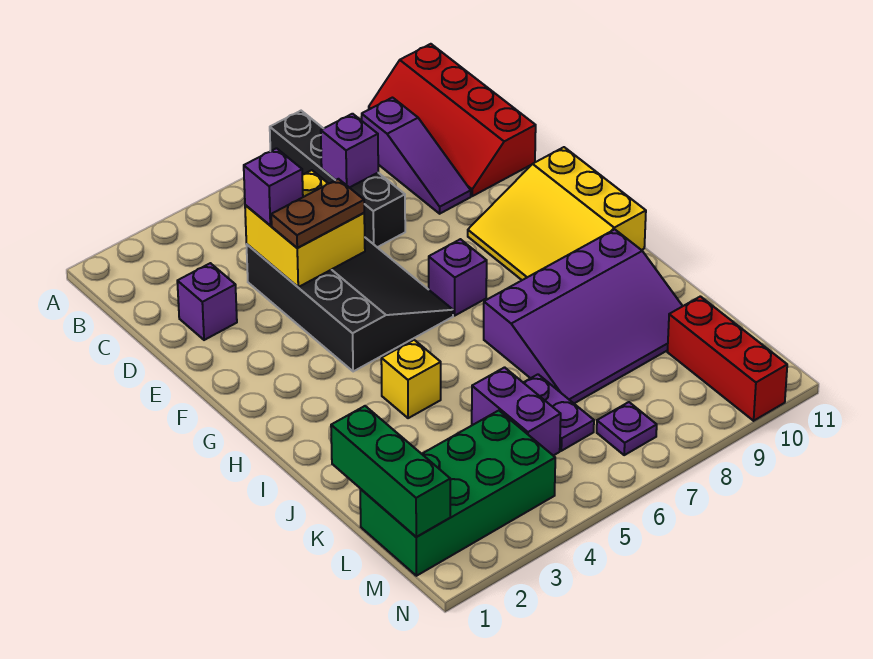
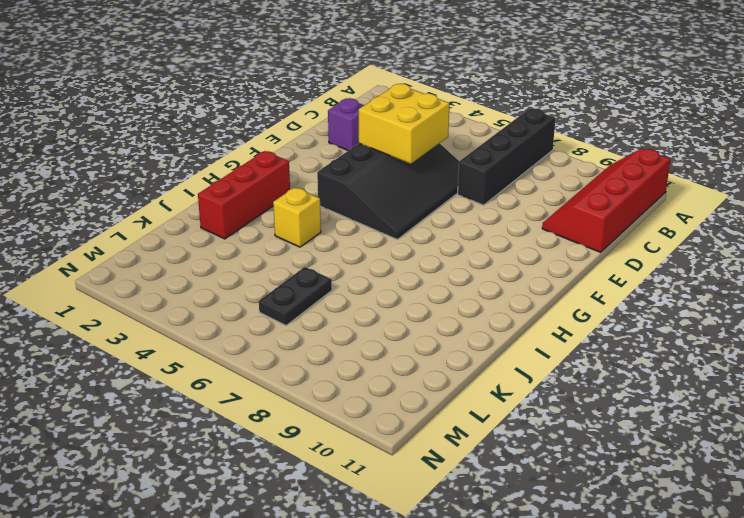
red brick H2:J2 level 1 -> red brick L10:N10 level 1
black plate K6:L6 level 1 -> purple plate K6:L6 level 1
none -> purple slope B9:D9 level 1 top B
none -> yellow slope F9:H11 level 1 top 11
none -> purple brick G7 level 1

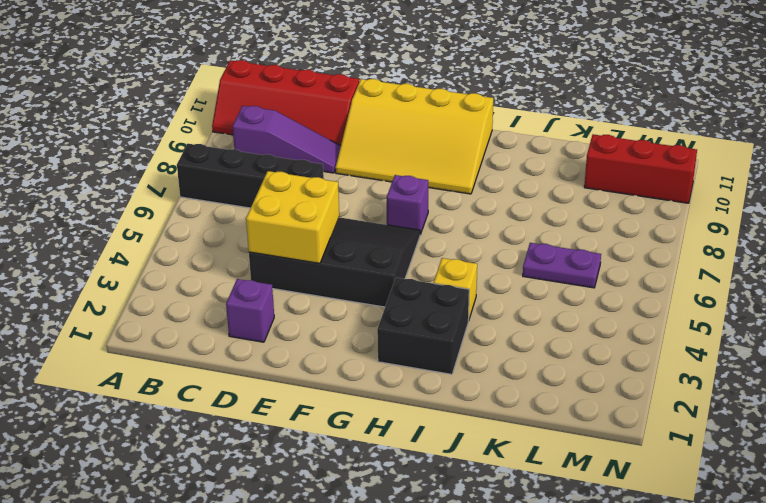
yellow slope E9:H11 level 1 top 11 -> yellow slope F9:H11 level 1 top 11
black brick H2:I3 level 1 -> none
none -> purple slope I7:K10 level 1 top I
none -> purple brick K5:L5 level 1
none -> green brick L1:M4 level 1

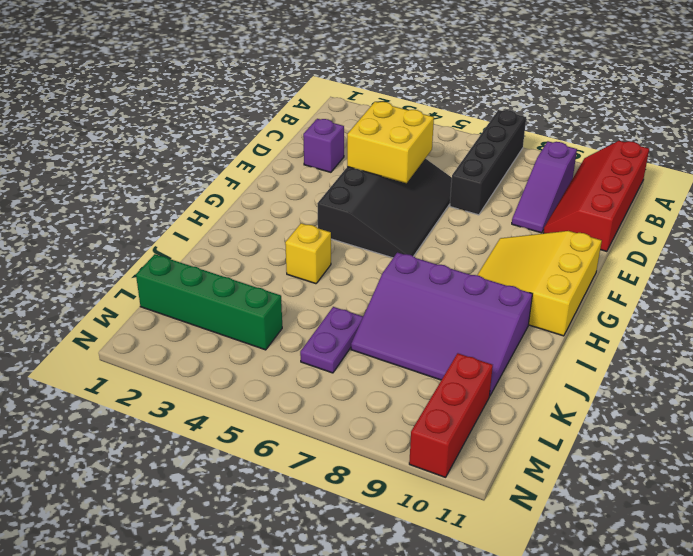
green brick L1:L4 level 1 -> green brick L1:M4 level 1
none -> purple brick G7 level 1
none -> purple brick K5:L5 level 1
none -> purple plate M7 level 1

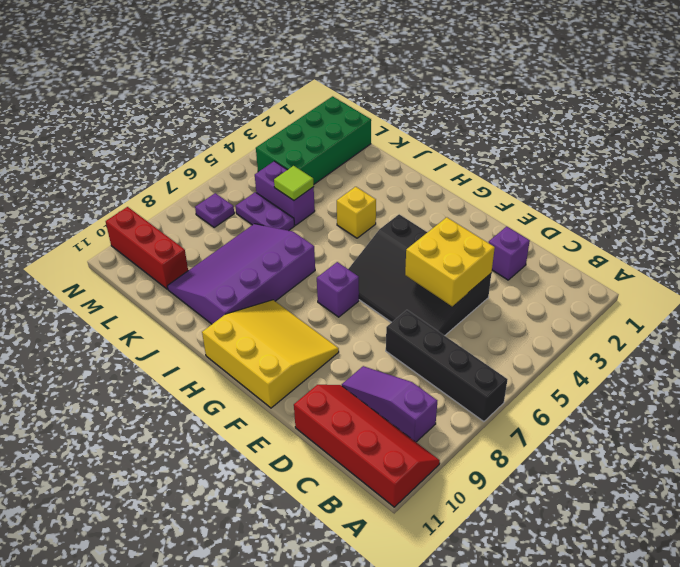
lime tile K5 level 2 -> none
none -> purple brick C7 level 2
none -> green brick K1:M1 level 2
none -> purple brick D4 level 3

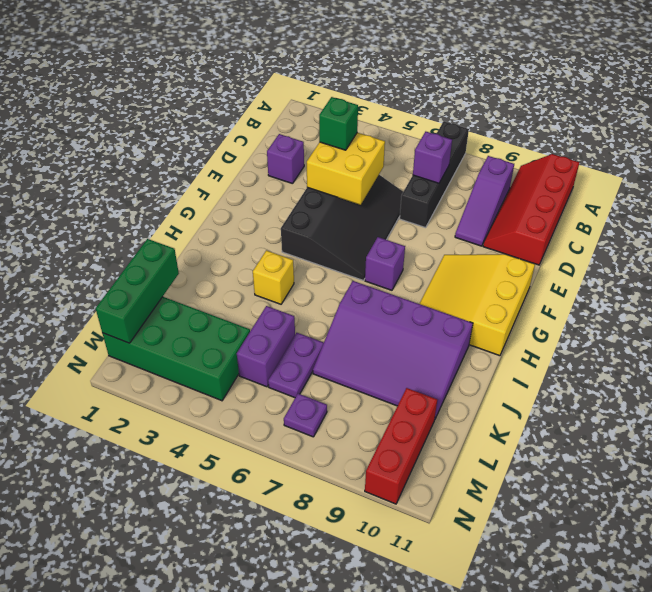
green brick D4 level 3 -> purple brick D4 level 3
none -> brown plate E4:E5 level 3

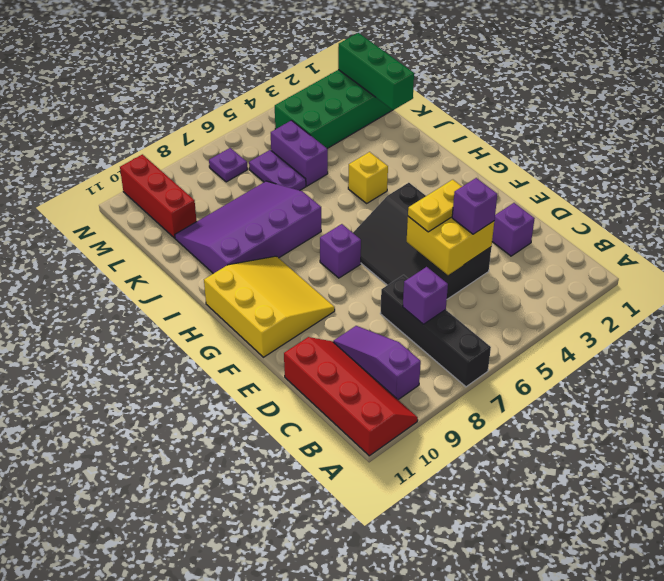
yellow plate E4:E5 level 3 -> brown plate E4:E5 level 3

